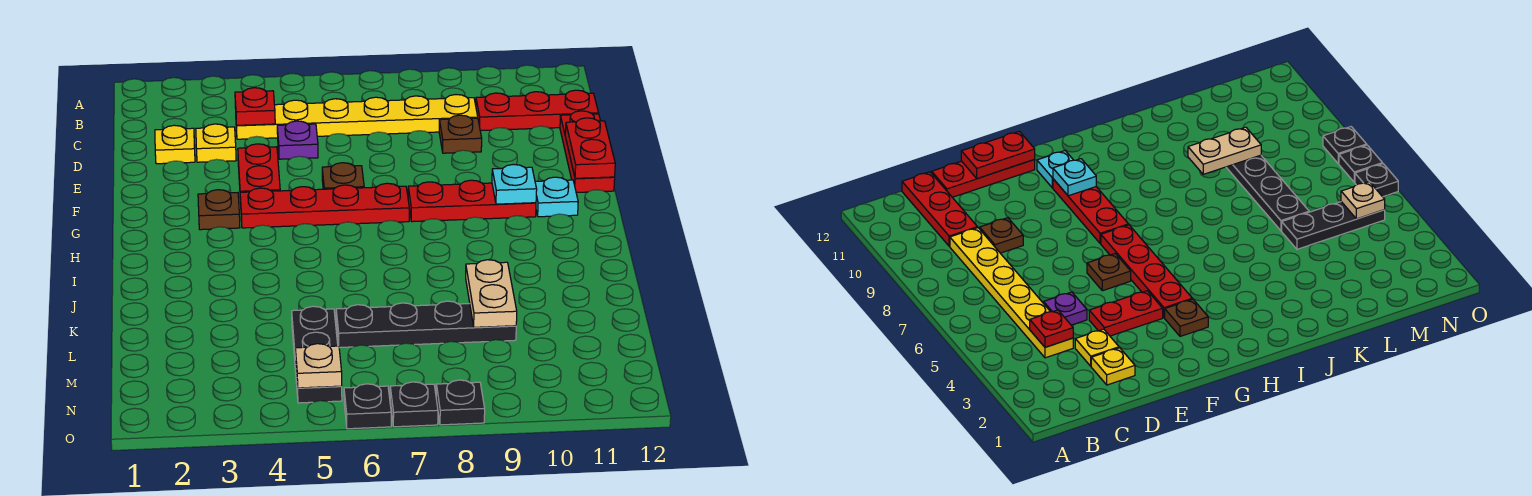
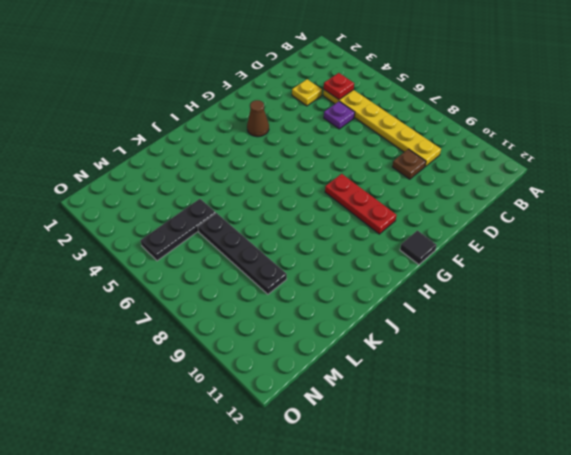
brown cone G3 level 1 -> brown plate G3 level 1
black tile G12 level 1 -> none
none -> red plate C10:C12 level 1
none -> yellow plate D2 level 1
none -> red plate D12:F12 level 1

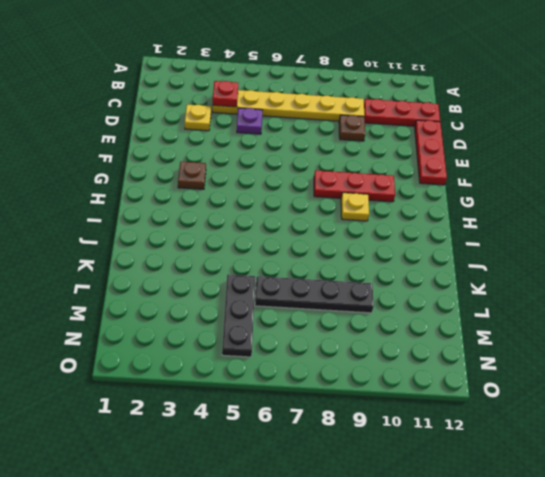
yellow plate H9 level 1 -> yellow plate D2 level 1
none -> red plate E4:F4 level 1
none -> brown plate F6 level 1
none -> red plate G4:G7 level 1

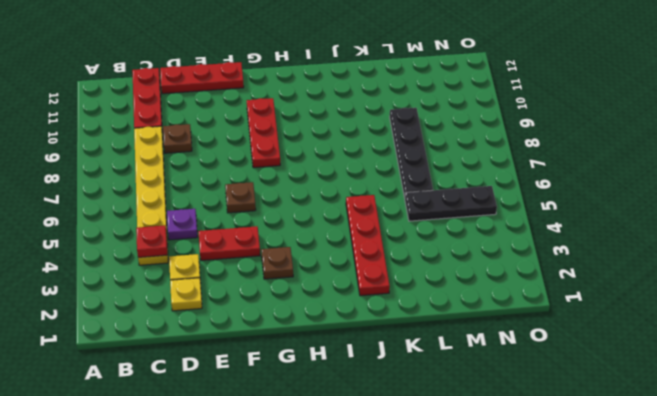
red plate J2:J5 level 1 -> red plate G4:G7 level 1
none -> cyan plate G11 level 1
none -> black plate O6 level 1
none -> black plate O7 level 1

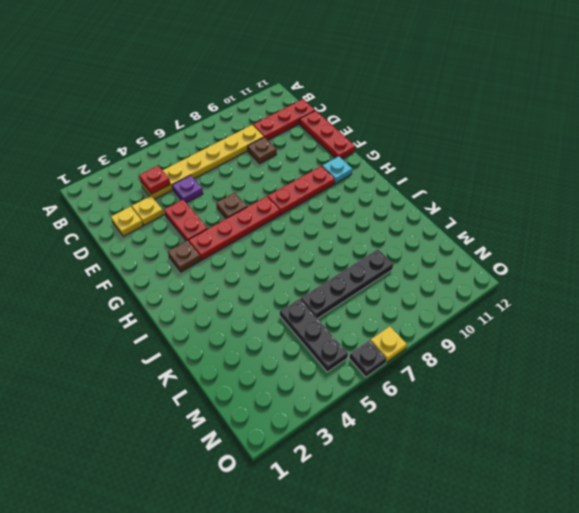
yellow plate O7 level 1 -> black plate O7 level 1
none -> black plate O8 level 1
none -> red plate E12:F12 level 2
none -> cyan plate G10 level 2

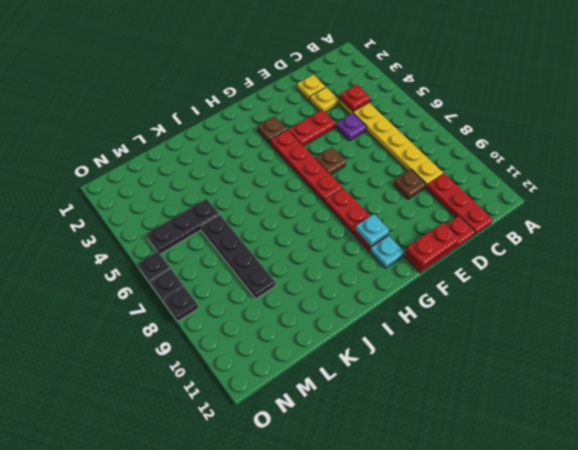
none -> tan plate K9:L9 level 2
none -> tan plate N5 level 2

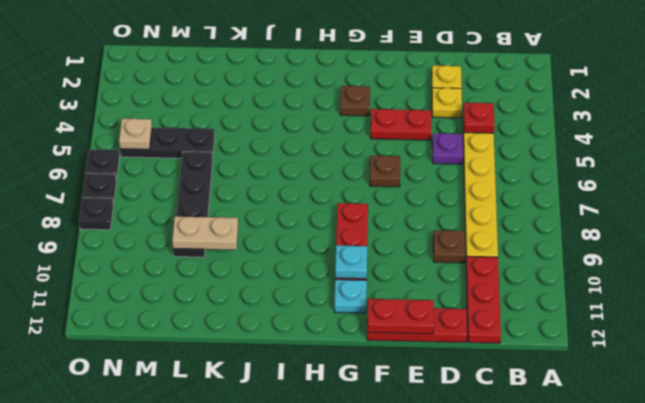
none -> red plate G4:G7 level 1

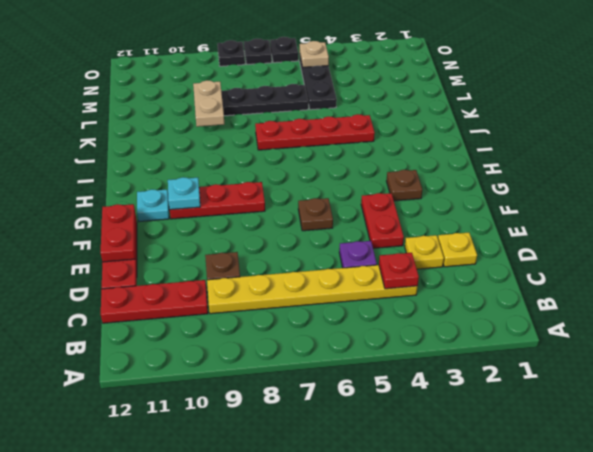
red plate J4:J7 level 1 -> red plate G4:G7 level 1

